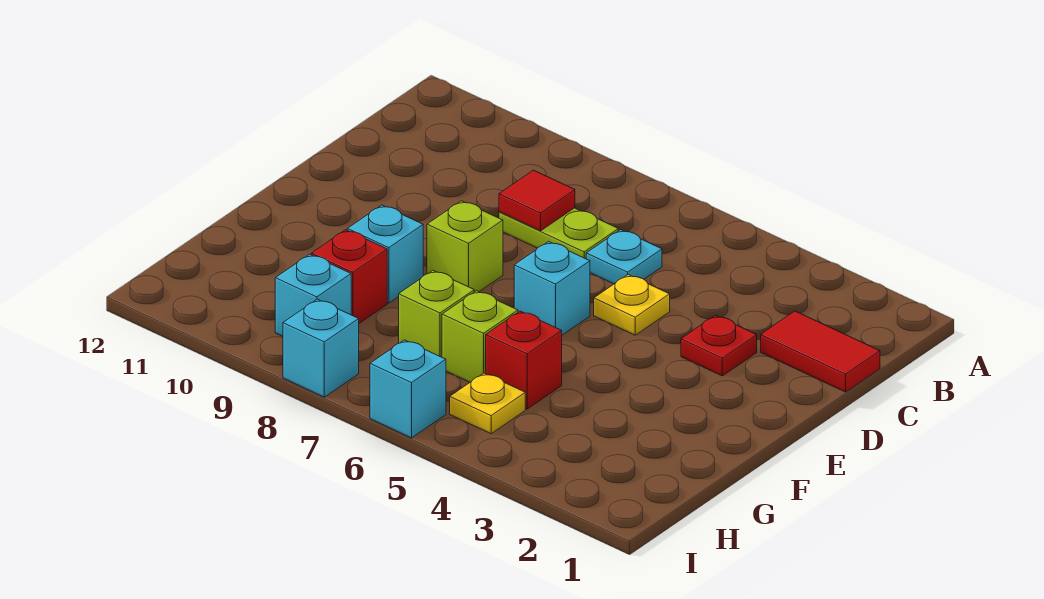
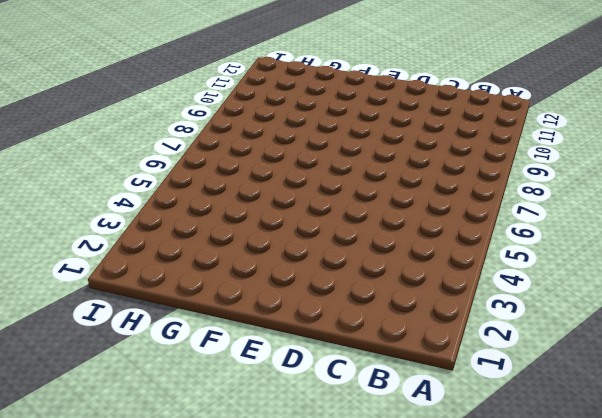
none -> red tile C1:C2 level 1
none -> cyan plate C6 level 1
none -> lime plate C7:C8 level 1

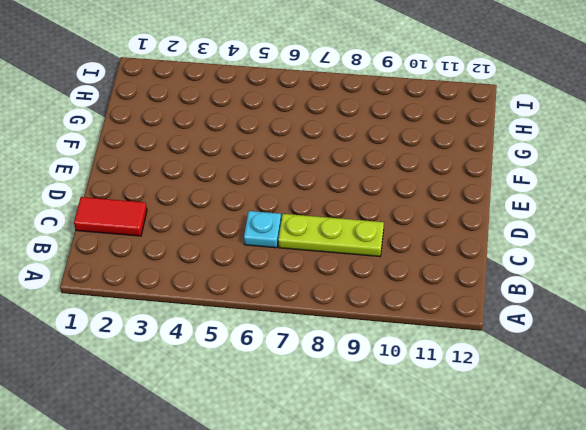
lime plate C7:C9 level 1 -> lime plate C7:C8 level 1
none -> red plate D3 level 1
none -> yellow plate D5 level 1
none -> cyan brick E6 level 1

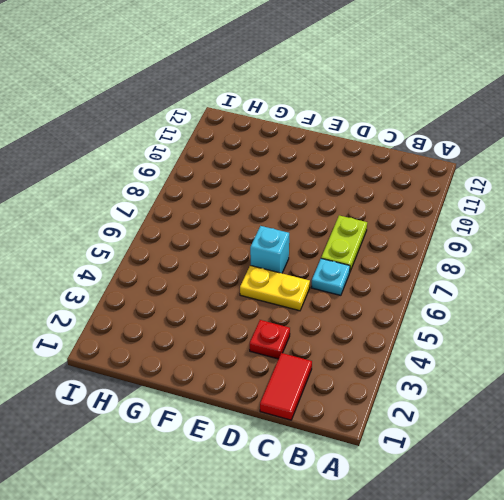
yellow plate D5:E5 level 1 -> yellow plate D5 level 1
none -> lime brick E8 level 1
none -> cyan brick F9 level 1
none -> red brick G5 level 1

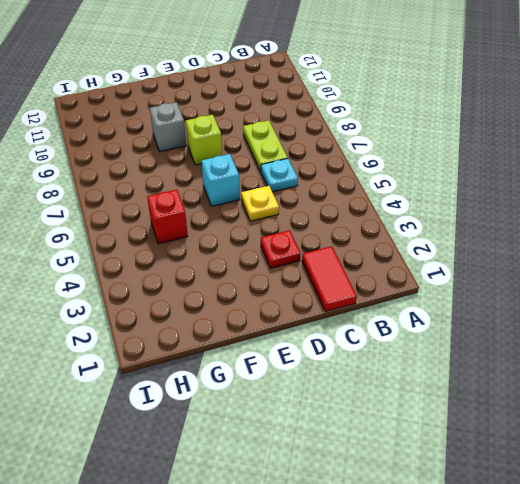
grey brick F9 level 1 -> cyan brick F9 level 1
none -> lime brick G6 level 1
none -> lime brick G7 level 1
none -> red brick G9 level 1

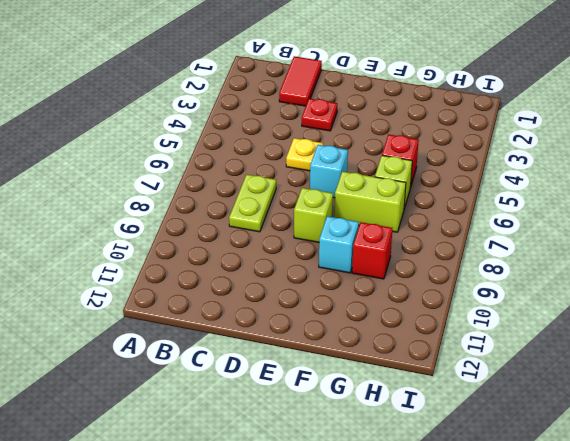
lime brick F7:G7 level 1 -> lime brick G7 level 1
none -> cyan plate C6 level 1
none -> yellow plate H5 level 1
none -> cyan brick H9 level 1

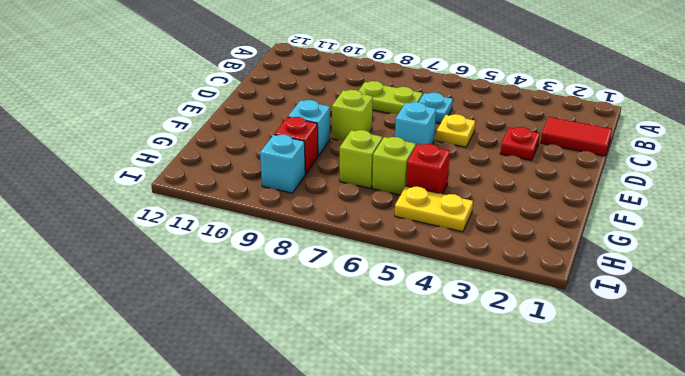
yellow plate H4:H5 level 1 -> yellow plate H5 level 1
none -> cyan brick I6 level 1
none -> cyan brick I8 level 1
none -> red tile C8 level 2

